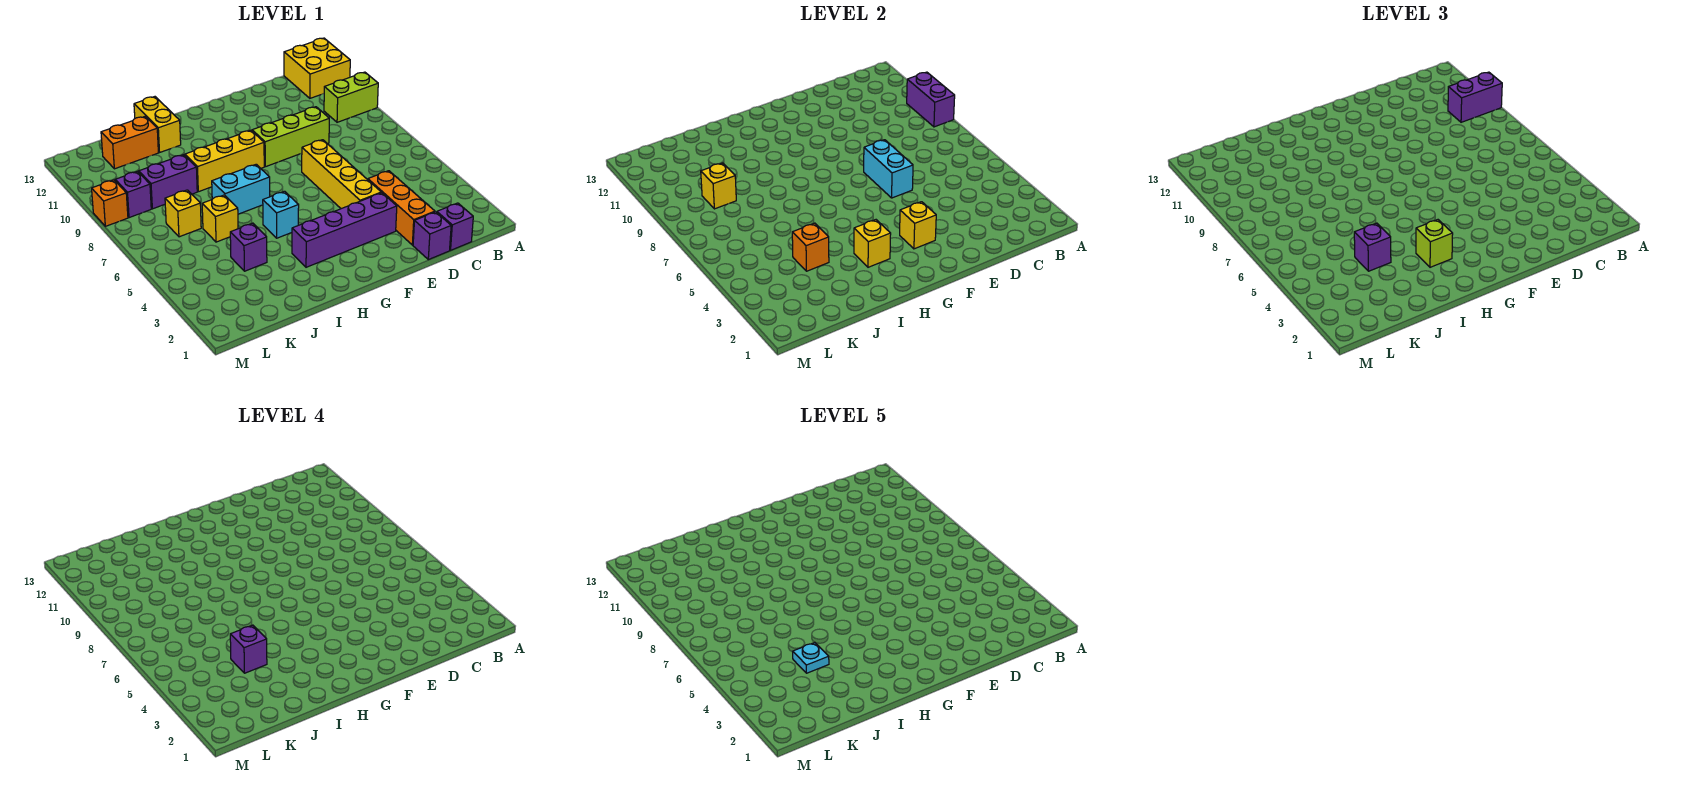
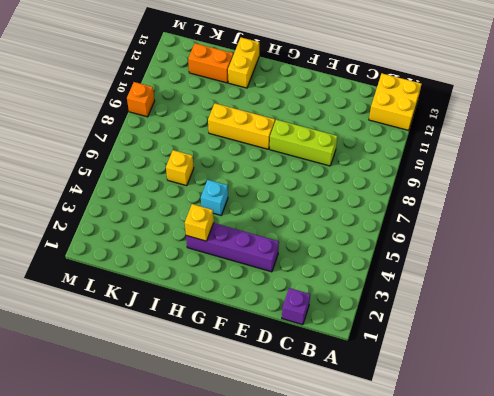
none -> lime brick A10:B10 level 1
none -> purple brick D1 level 1
none -> orange brick D2:D4 level 1
none -> yellow brick E4:E7 level 1

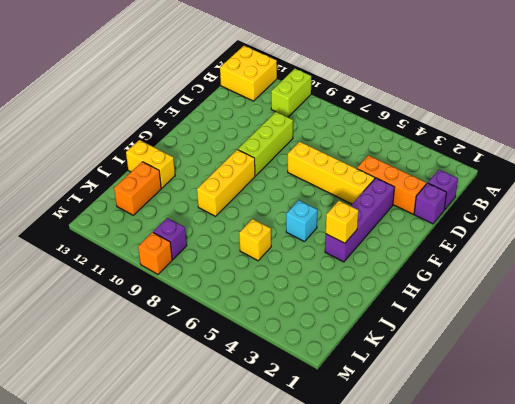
none -> cyan brick H7:I7 level 1
none -> purple brick J4 level 1
none -> purple brick J9:K9 level 1
none -> yellow brick K7 level 1

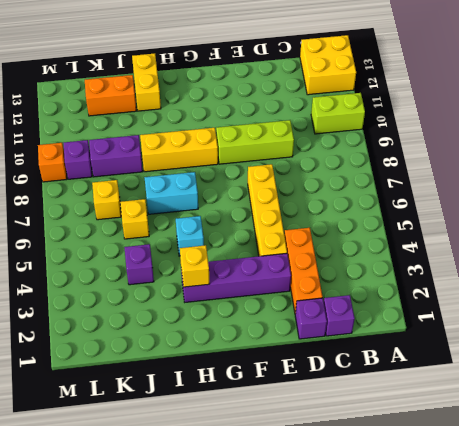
none -> purple brick A9:A10 level 2
none -> cyan brick E6:E7 level 2
none -> yellow brick F3 level 2
none -> orange brick J4 level 2

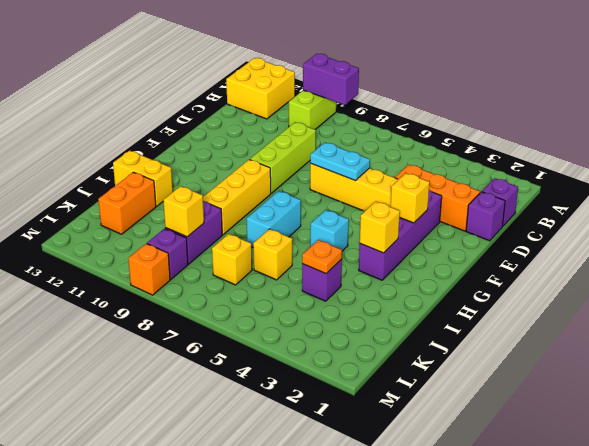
cyan plate E6:E7 level 2 -> cyan brick E6:E7 level 2
orange plate J4 level 2 -> orange brick J4 level 2
none -> purple brick A10:B10 level 3
none -> lime brick H3 level 3
none -> purple brick J4 level 3
none -> purple brick J4 level 4

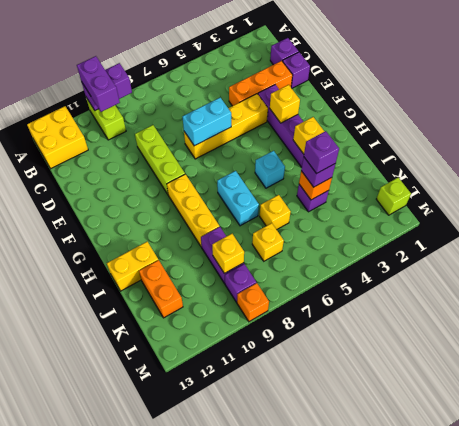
lime brick L1 level 1 -> lime brick H3 level 3
none -> cyan plate J4 level 5

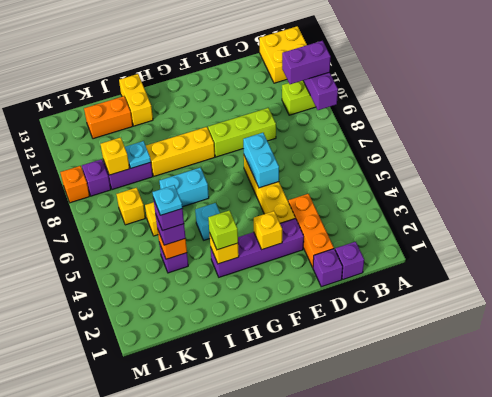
cyan plate J9 level 2 -> none

